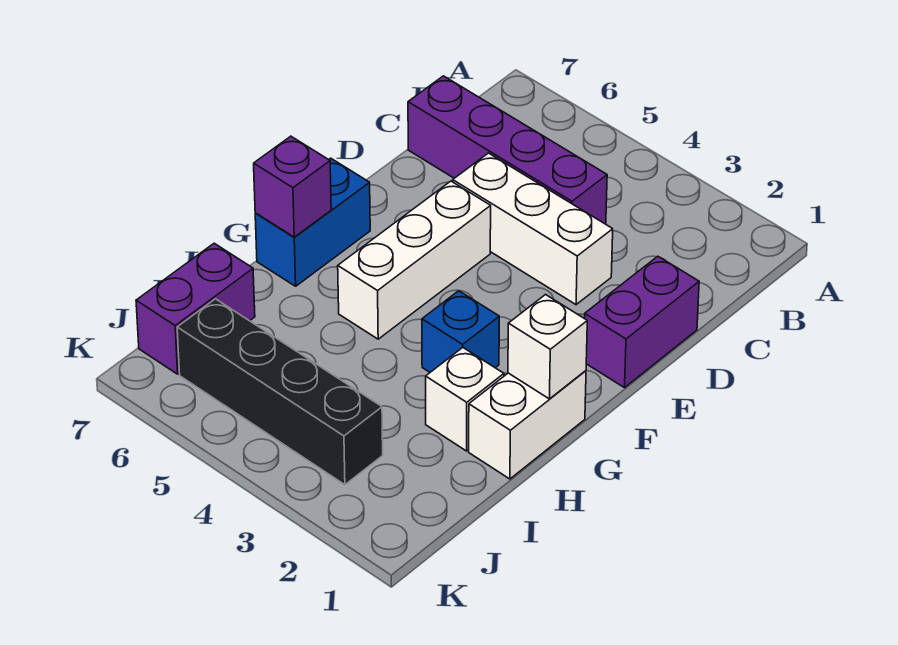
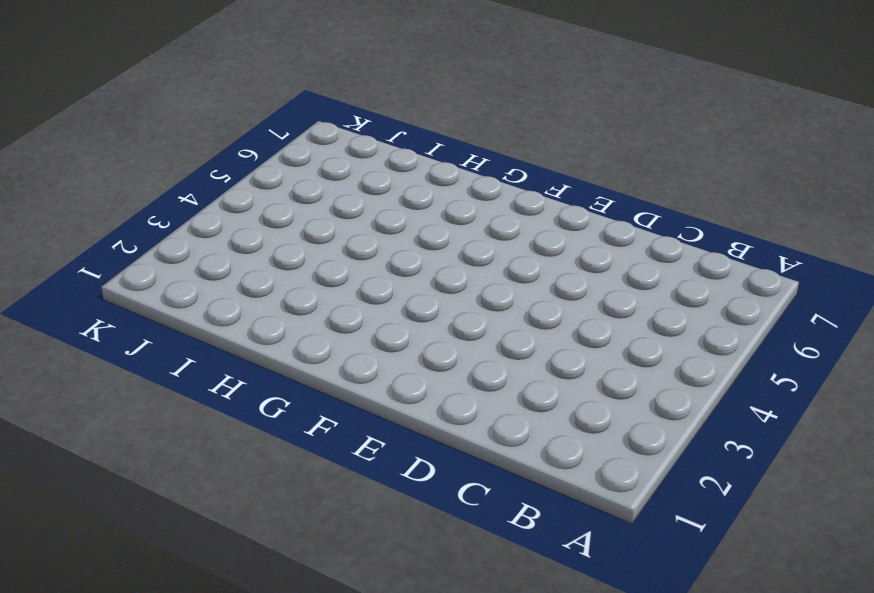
none -> purple brick C4:C7 level 1
none -> purple brick D1:E1 level 1
none -> white brick D3:D5 level 1

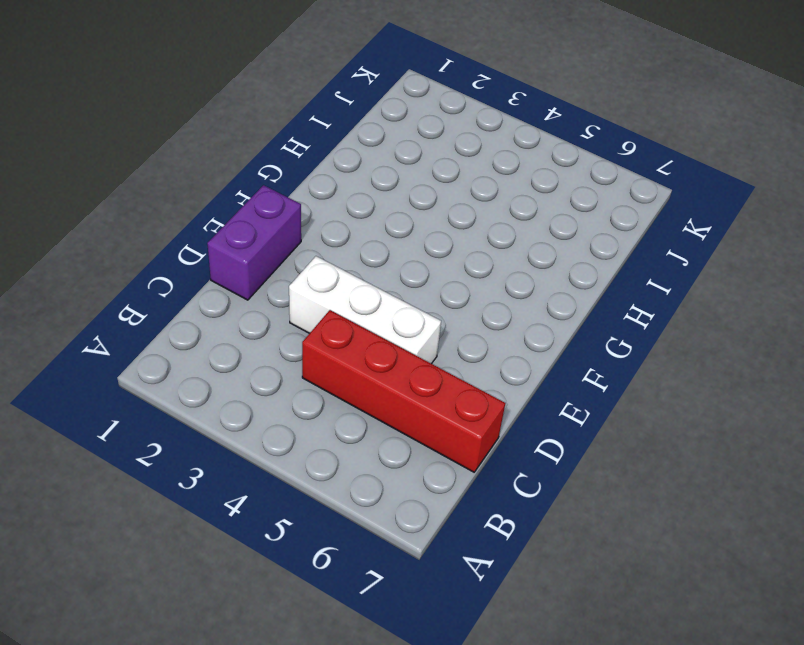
red brick C4:C7 level 1 -> purple brick C4:C7 level 1
none -> white brick E5:G5 level 1
none -> blue brick F7:G7 level 1
none -> white brick G1:H1 level 1

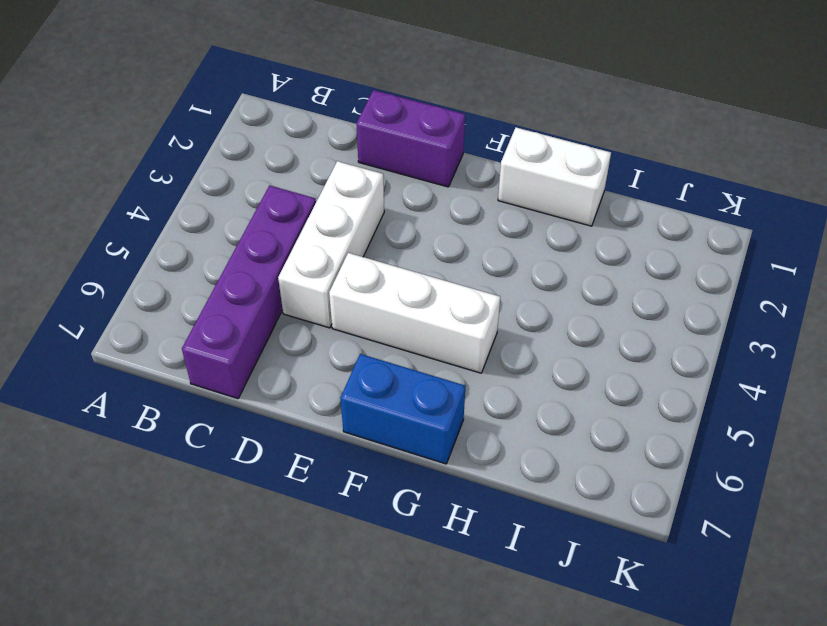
none -> blue brick G3 level 1
none -> white brick H2 level 1
none -> purple brick I7:J7 level 1

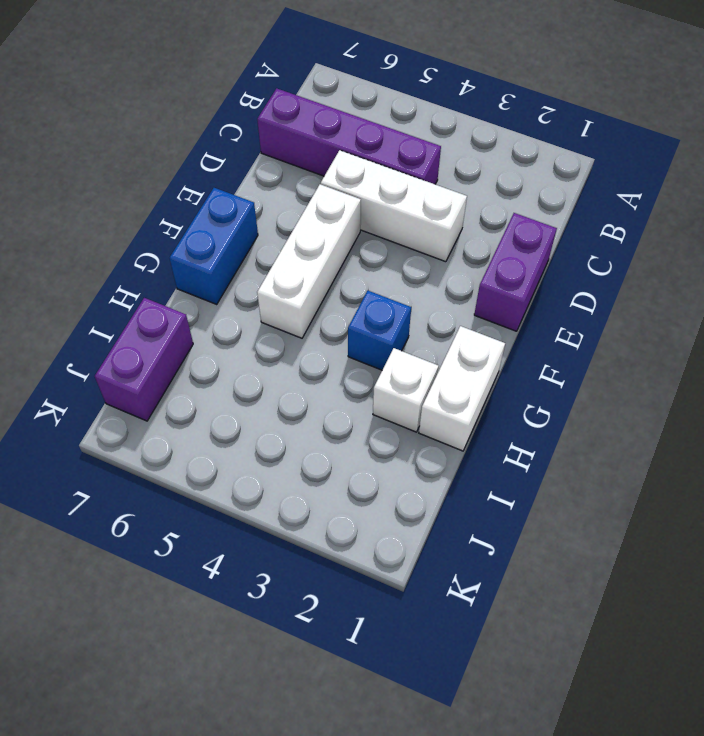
none -> black brick J3:J6 level 1
none -> white brick G1 level 2
none -> purple brick G7 level 2

